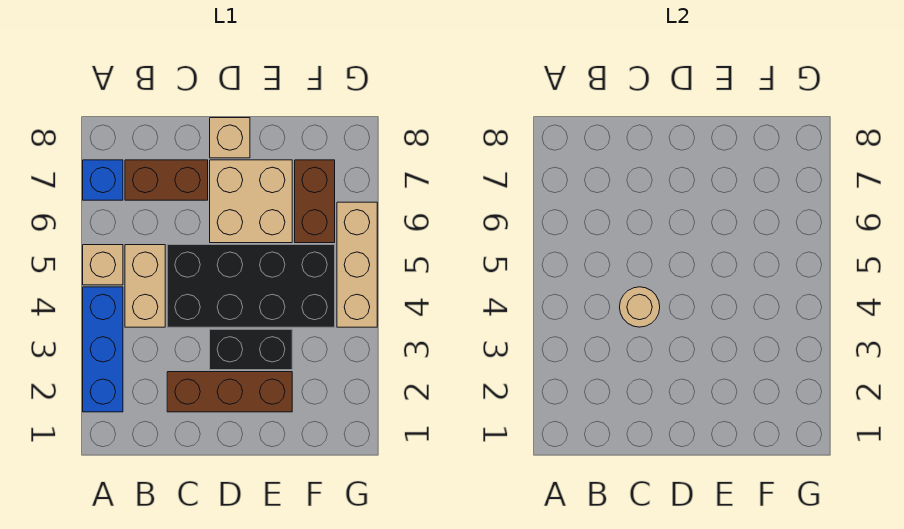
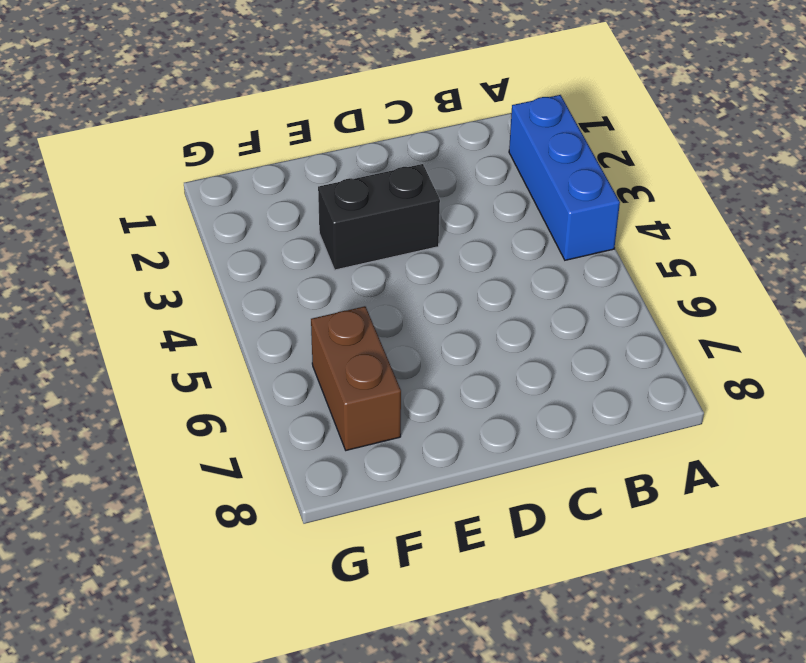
none -> tan brick A5 level 1
none -> blue brick A7 level 1
none -> tan brick B4:B5 level 1

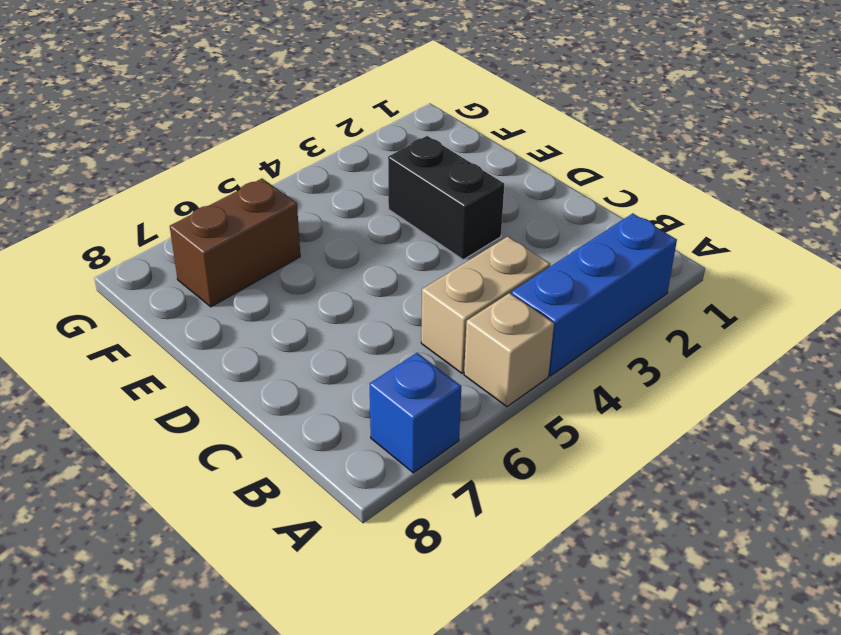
none -> brown brick B7:C7 level 1
none -> brown brick C2:E2 level 1
none -> black brick C4:F5 level 1

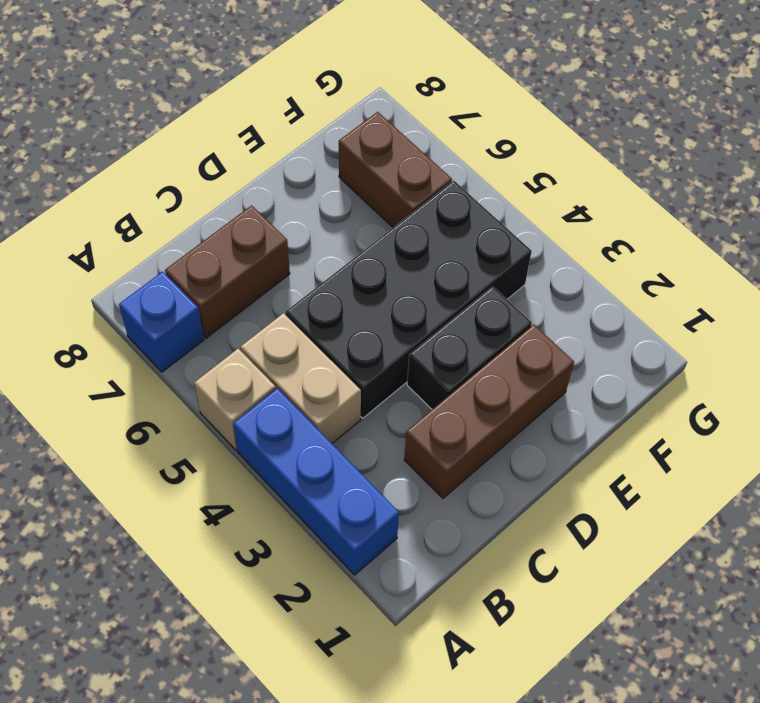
none -> tan brick D6:E7 level 1
none -> tan brick D8 level 1
none -> tan brick G4:G6 level 1

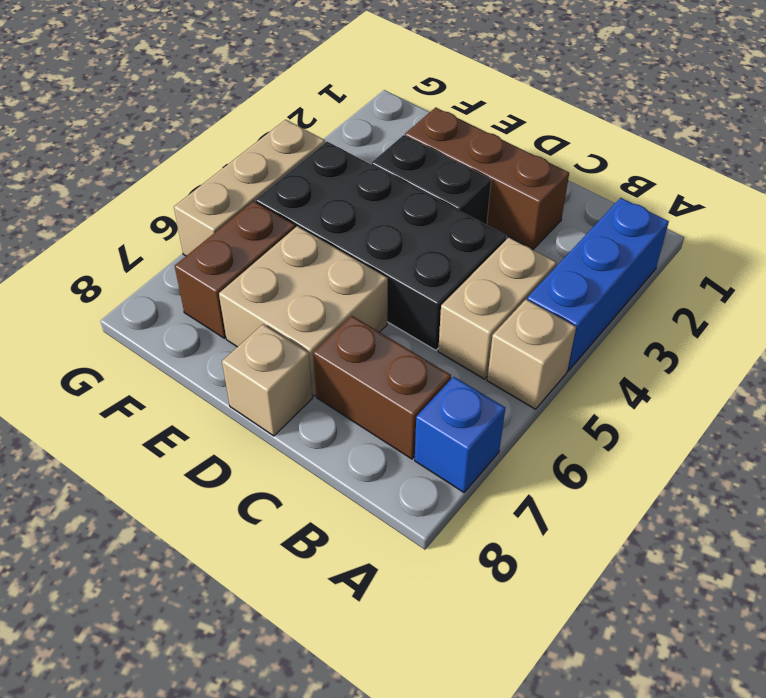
none -> tan round brick C4 level 2

